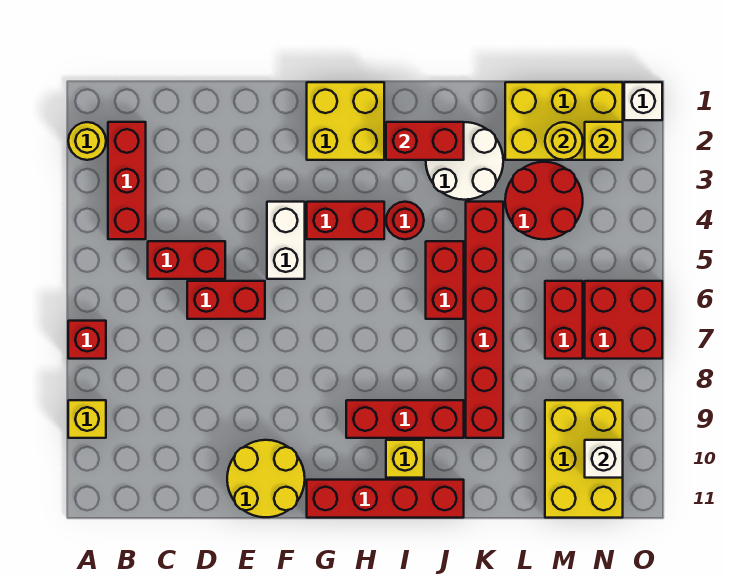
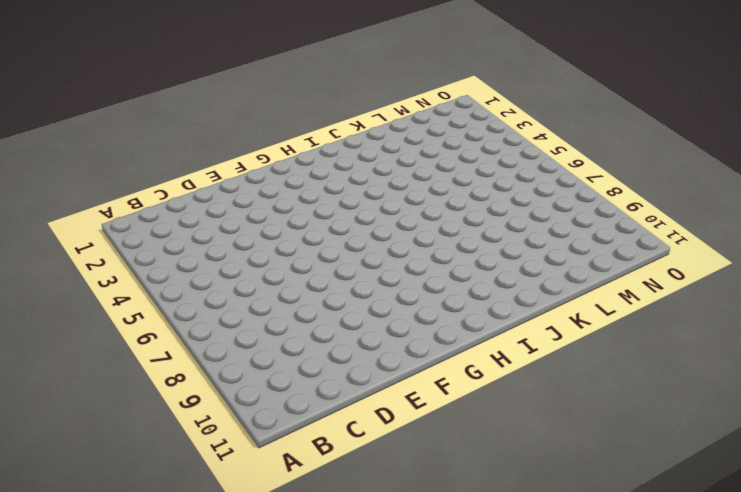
none -> yellow round brick A2 level 1
none -> red brick A7 level 1
none -> yellow brick A9 level 1

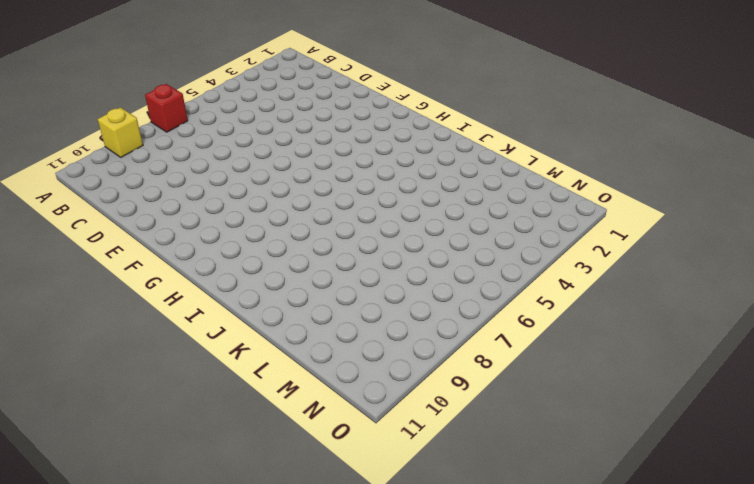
none -> yellow round brick A2 level 1
none -> red brick B2:B4 level 1
none -> red brick C5:D5 level 1

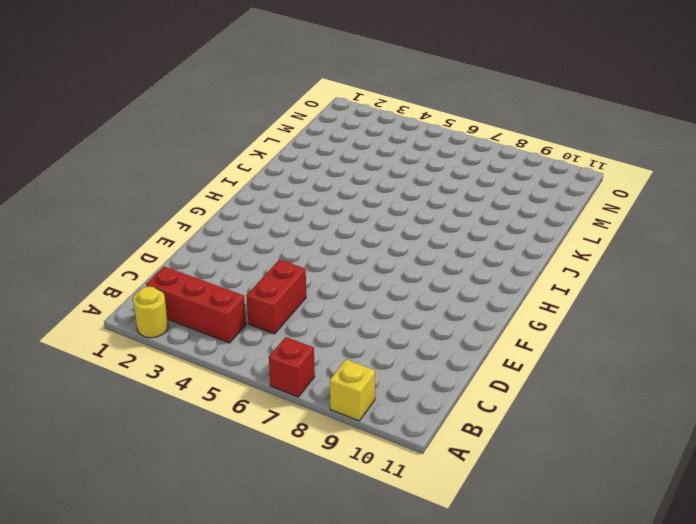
none -> red brick D6:E6 level 1
none -> yellow round brick E10:F11 level 1
none -> white brick F4:F5 level 1

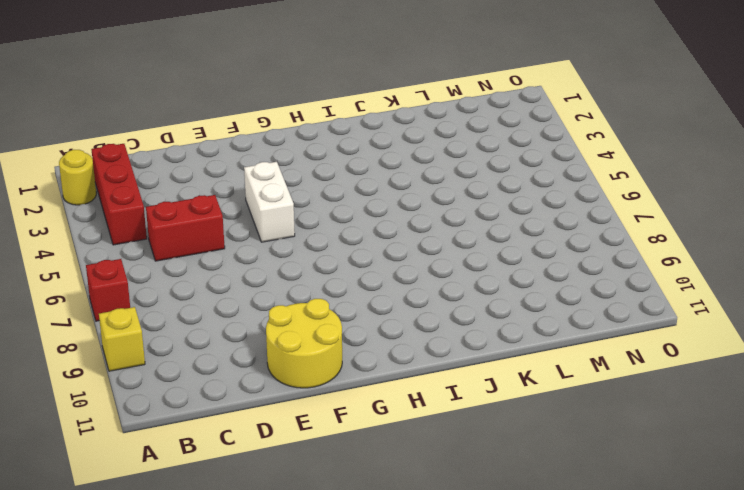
none -> red brick D6:E6 level 1
none -> yellow brick G1:H2 level 1
none -> red brick G4:H4 level 1

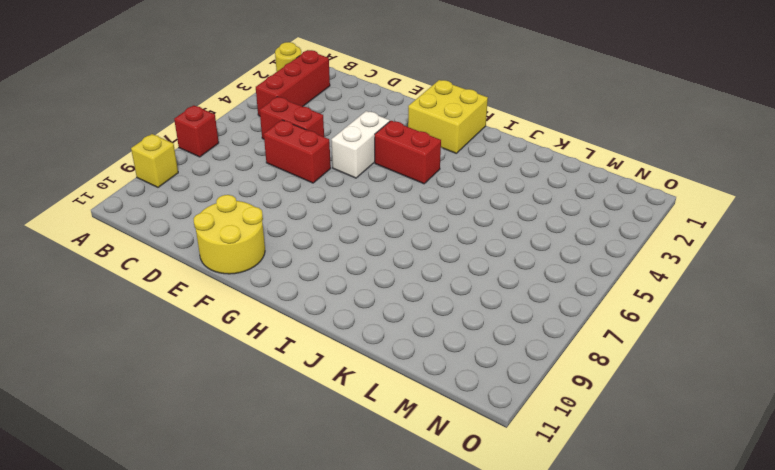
none -> red brick G11:J11 level 1
none -> red brick H9:J9 level 1
none -> red round brick I4 level 1

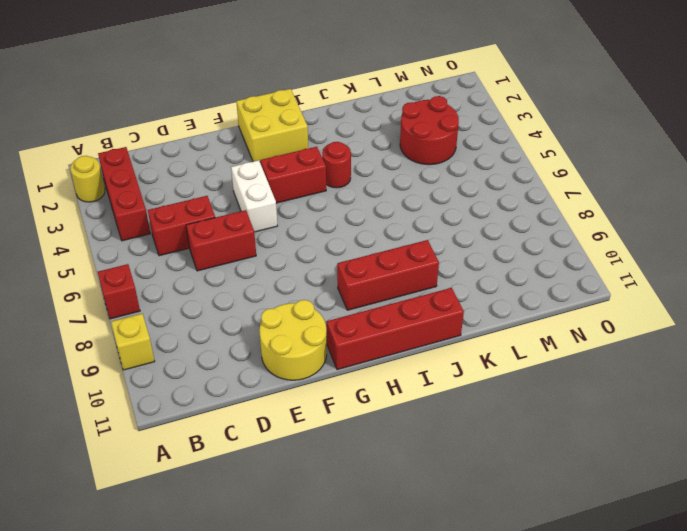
none -> yellow brick I10 level 1
none -> white round brick J2:K3 level 1
none -> red brick J5:J6 level 1

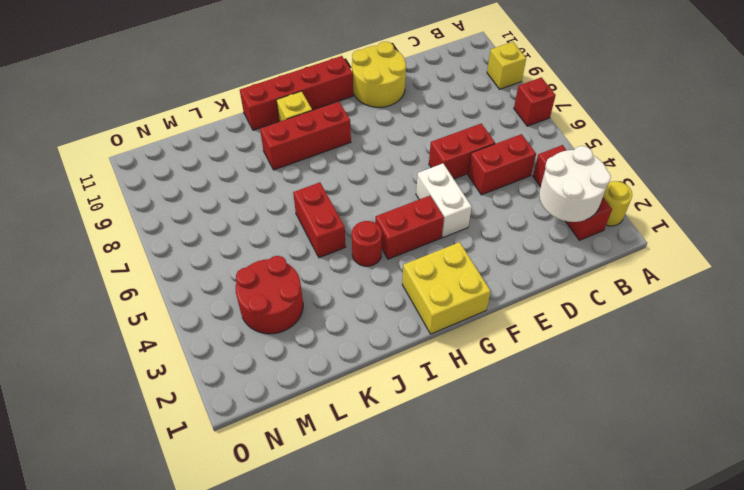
white round brick B2:C3 level 2 -> white round brick J2:K3 level 1
none -> red brick K4:K9 level 1
none -> yellow brick L1:N2 level 1
none -> red brick M6:M7 level 1

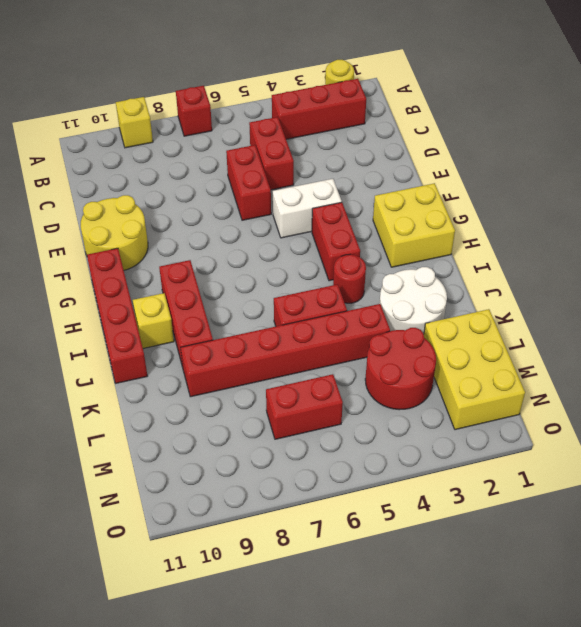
none -> yellow brick M9:N11 level 1
none -> red brick N6:O7 level 1
none -> white brick O1 level 1

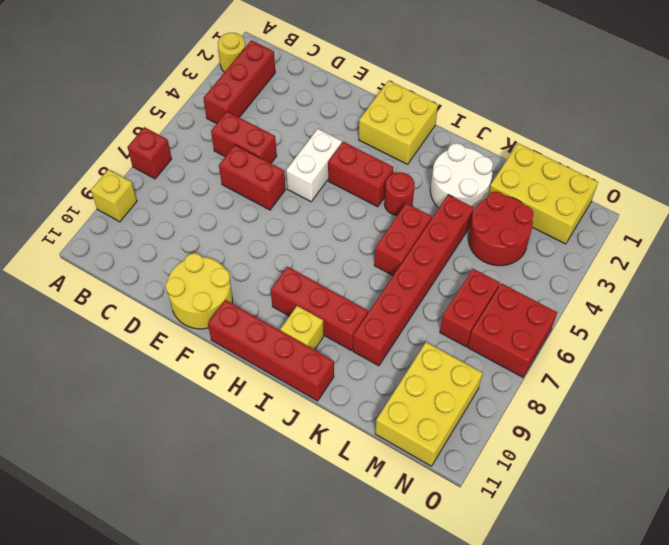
none -> white brick O1 level 1
none -> red brick I2:J2 level 2
none -> yellow round brick M2 level 2

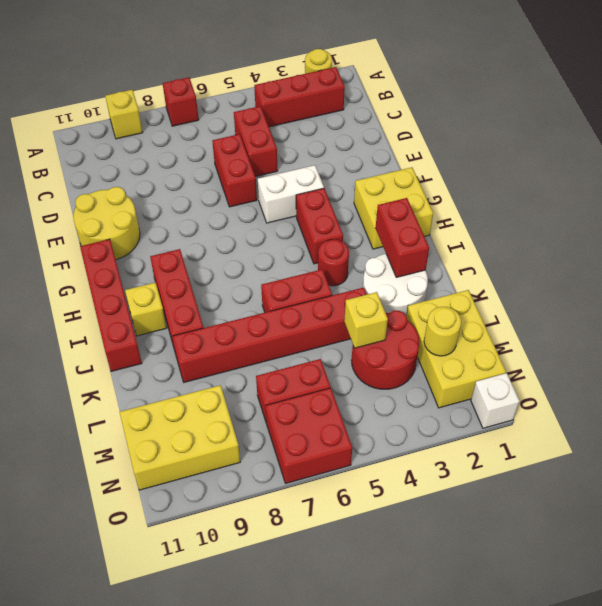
yellow brick L4 level 2 -> yellow brick N2 level 2
none -> white brick N10 level 2

